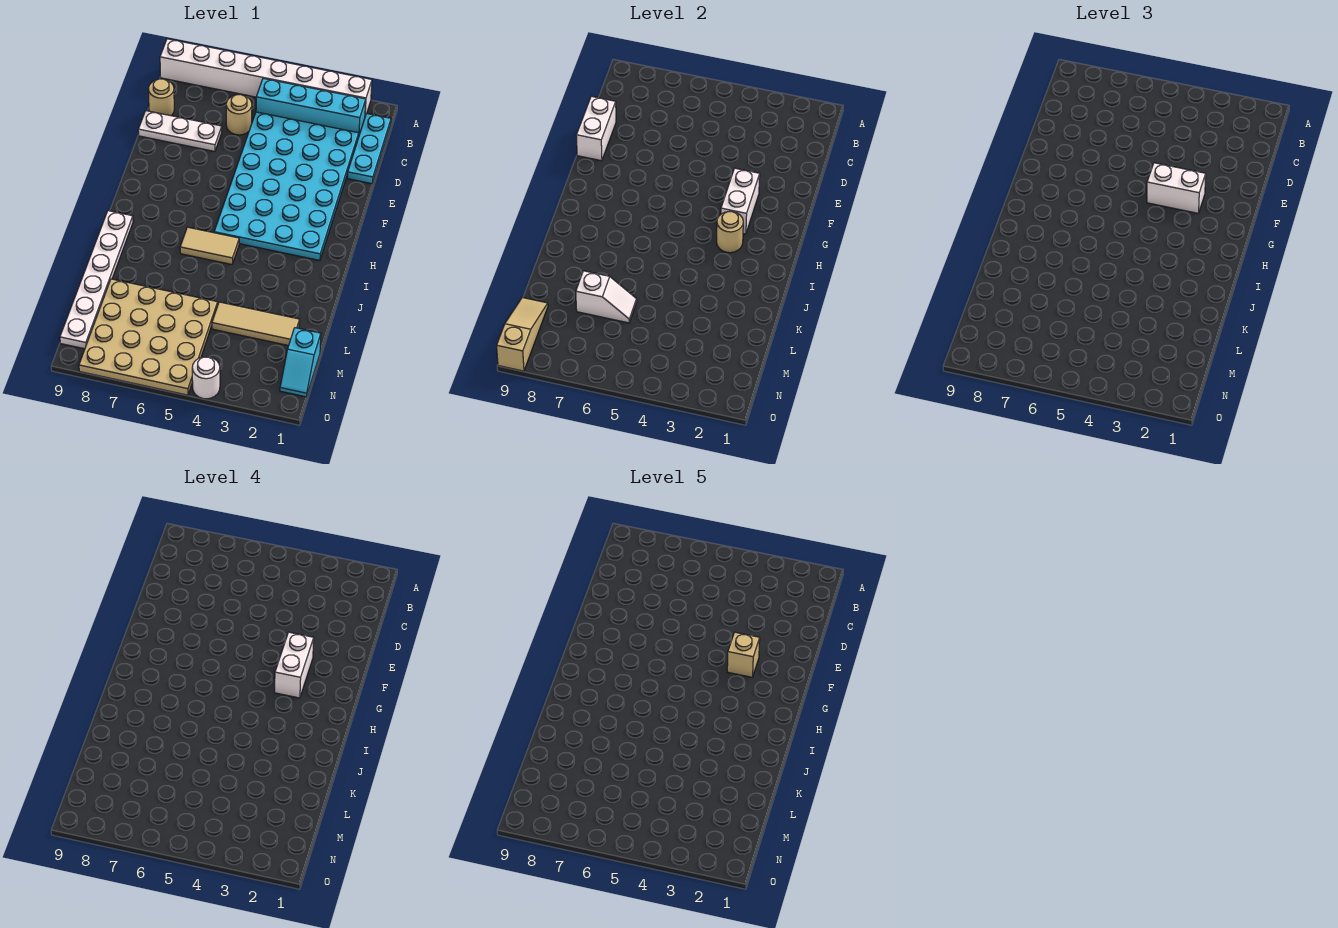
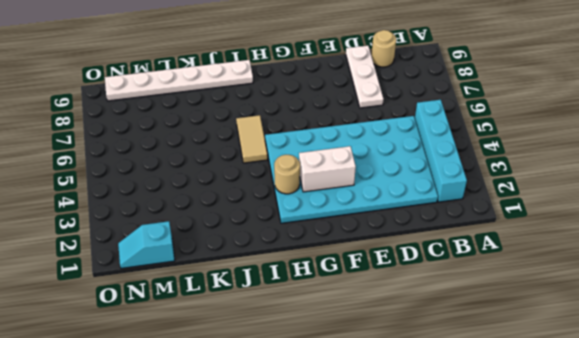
none -> white brick A2:A9 level 1
none -> cyan plate B1:D1 level 1
none -> tan round brick C6 level 1

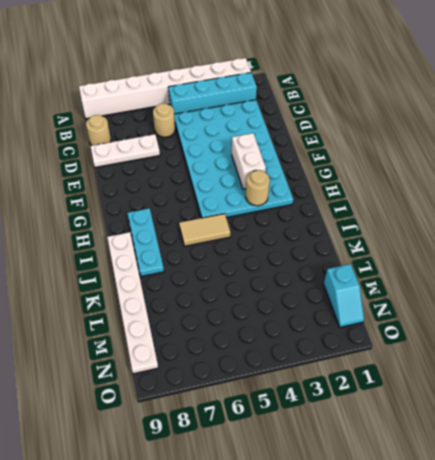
cyan plate H8:J8 level 1 -> cyan plate B1:D1 level 1
none -> tan tile L2:L4 level 1
none -> tan plate L5:O8 level 1
none -> white round brick O4 level 1

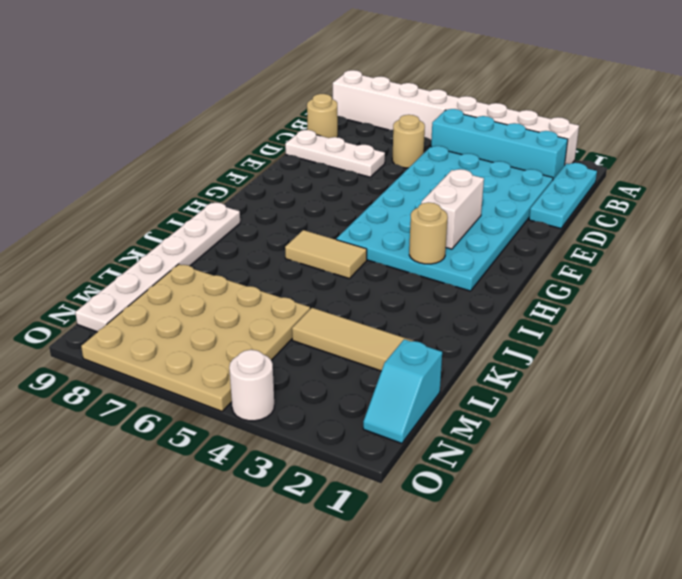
none -> white brick D9:E9 level 2
none -> white slope L6:L7 level 2 top 7
none -> tan slope M9:O9 level 2 top O

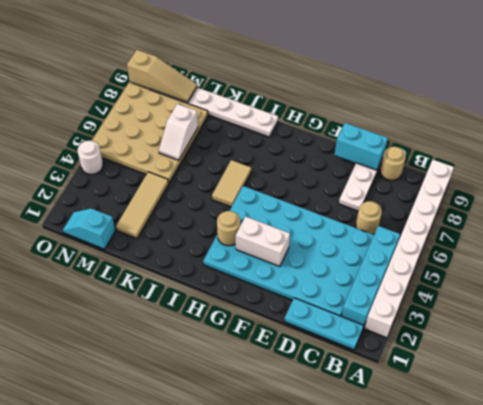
cyan brick D9:E9 level 2 -> white brick D9:E9 level 2
none -> white brick F3:F4 level 3
none -> white brick F3:G3 level 4
none -> tan brick F3 level 5

